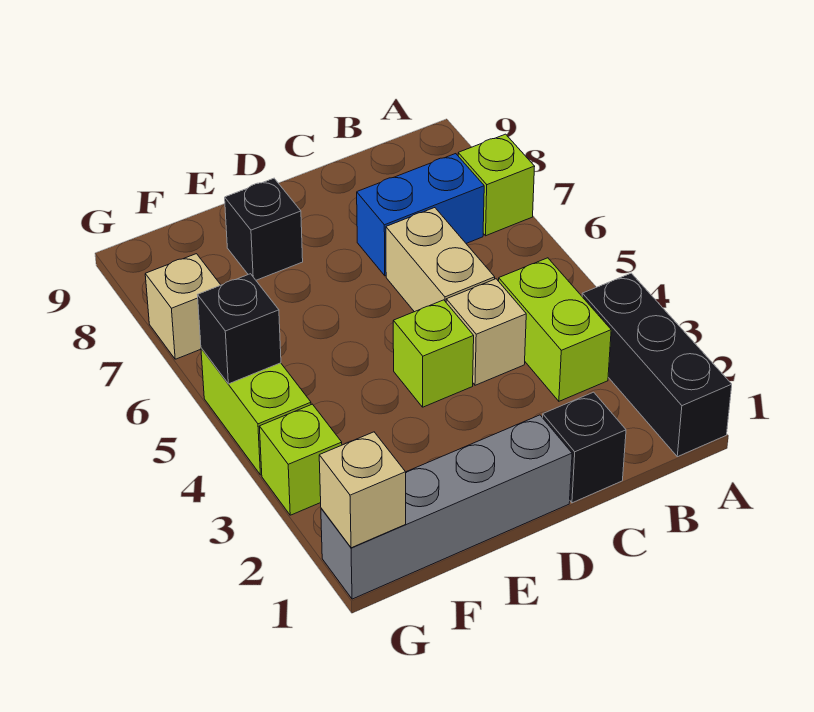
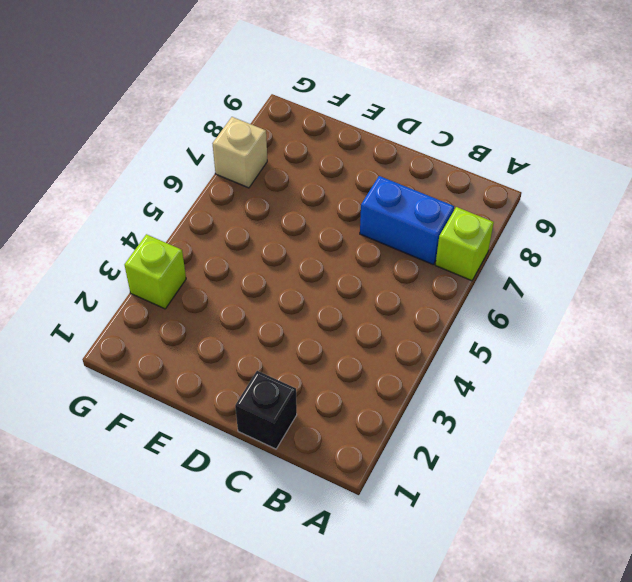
none -> black brick A1:A3 level 1
none -> lime brick B3:B4 level 1
none -> tan brick C4 level 1

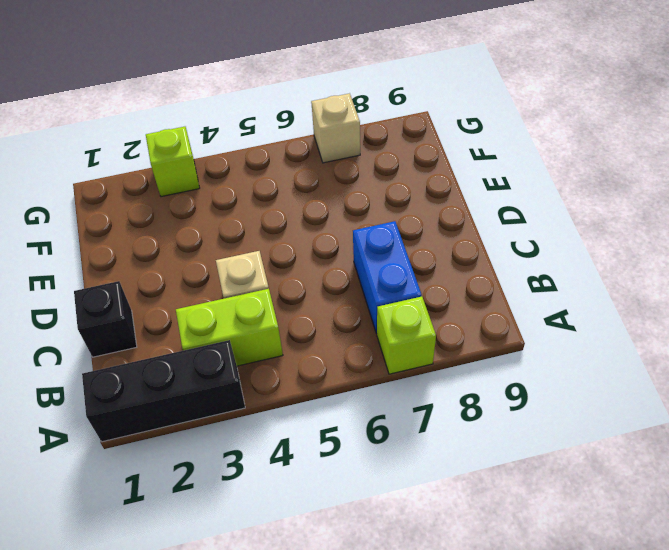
none -> tan brick C5:C6 level 1
none -> grey brick D1:G1 level 1
none -> lime brick D4 level 1

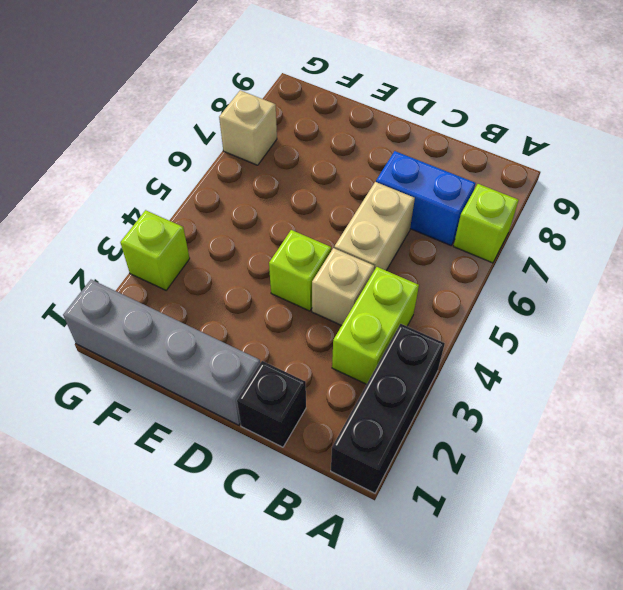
none -> black brick E8 level 1
none -> lime brick G4:G5 level 1
none -> tan brick G1 level 2

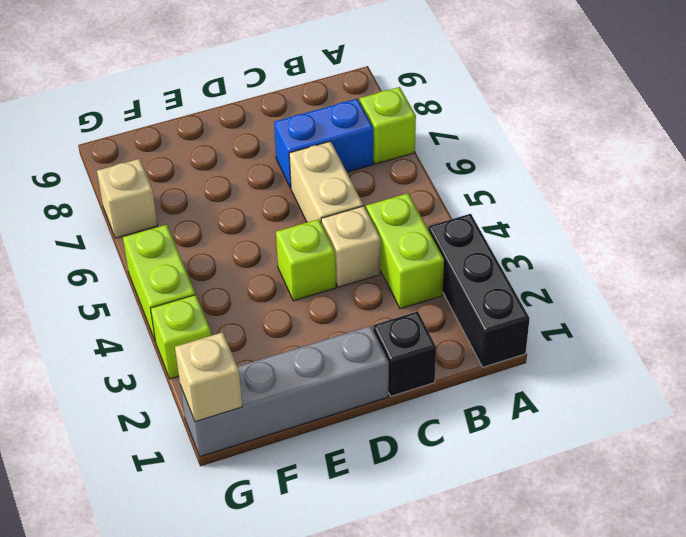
none -> black brick E8 level 1
none -> black brick G5 level 2

